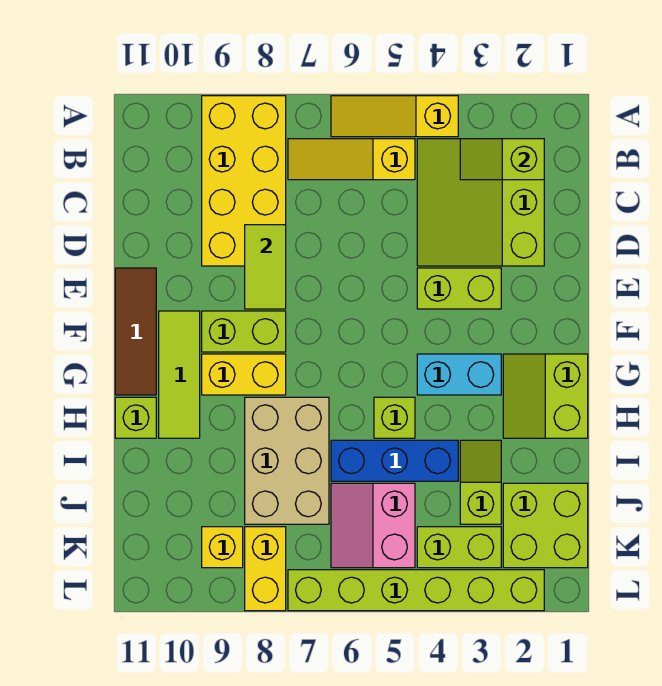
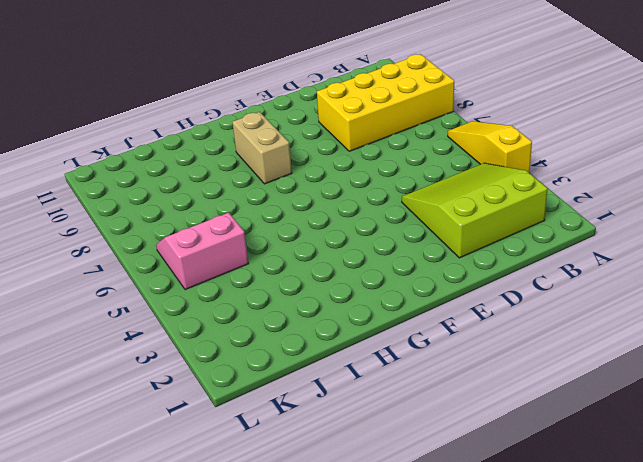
tan brick G8:G9 level 1 -> yellow brick G8:G9 level 1
none -> yellow slope B5:B7 level 1 top 5
none -> lime brick E3:E4 level 1
none -> brown tile E11:G11 level 1

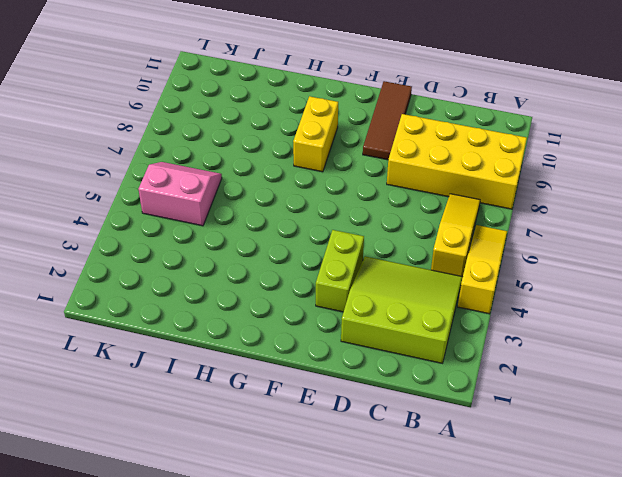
brown tile E9:E11 level 1 -> brown tile E11:G11 level 1
none -> lime brick F8:F9 level 1
none -> lime tile F10:H10 level 1
none -> lime slope G1:H2 level 1 top 1

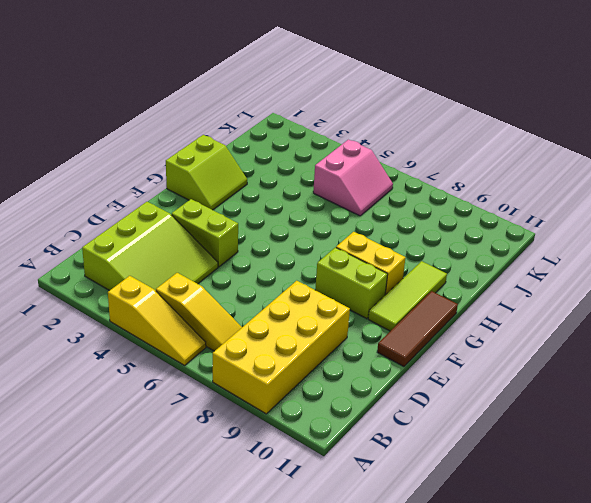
none -> cyan brick G3:G4 level 1
none -> lime brick H5 level 1
none -> tan brick H7:J8 level 1

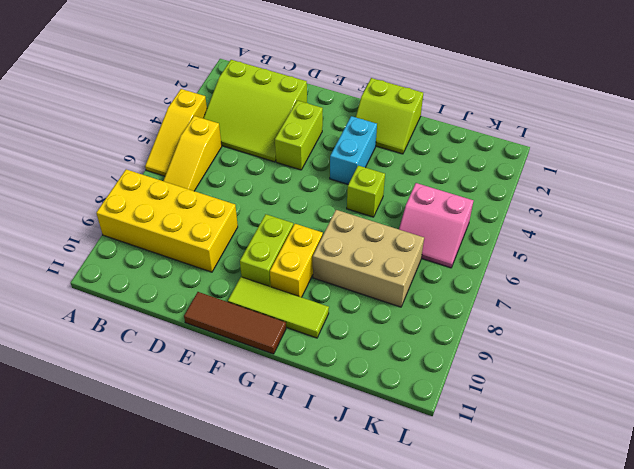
none -> lime brick H11 level 1
none -> lime slope I3:J3 level 1 top J
none -> blue brick I4:I6 level 1

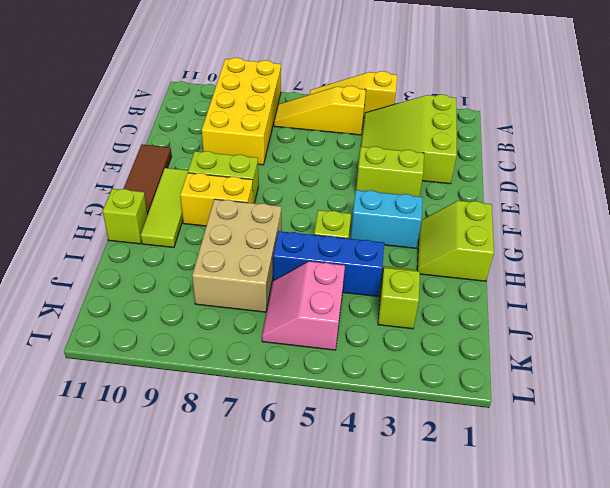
none -> lime brick J1:K2 level 1
none -> lime brick K3:K4 level 1
none -> yellow brick K8:L8 level 1

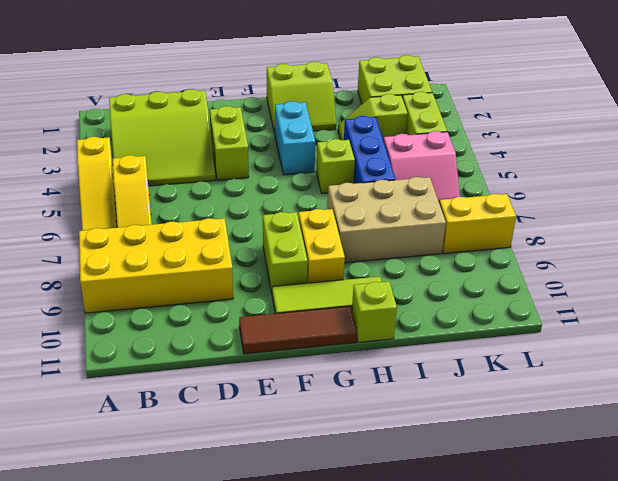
none -> yellow brick K9 level 1
none -> lime brick L2:L7 level 1
none -> lime slope B2:B3 level 2 top 2

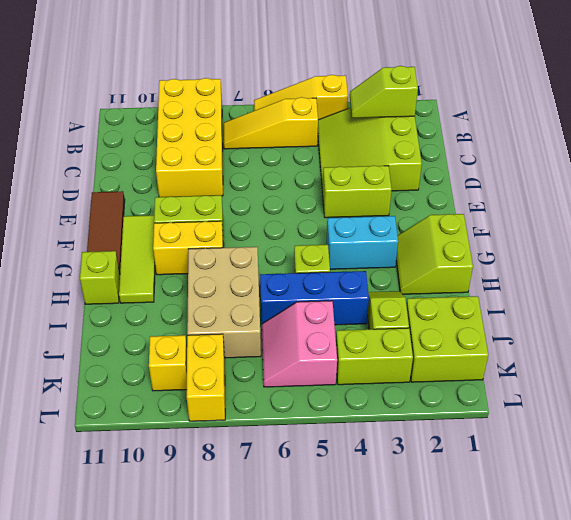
none -> lime brick L2:L7 level 1
none -> lime tile D8:E8 level 2

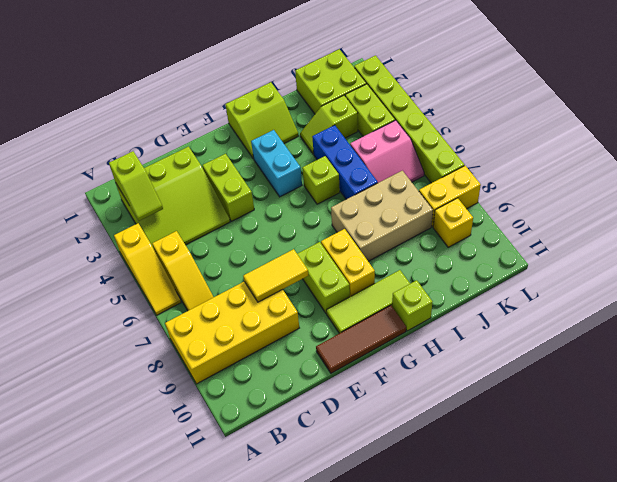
yellow tile D8:E8 level 2 -> lime tile D8:E8 level 2

